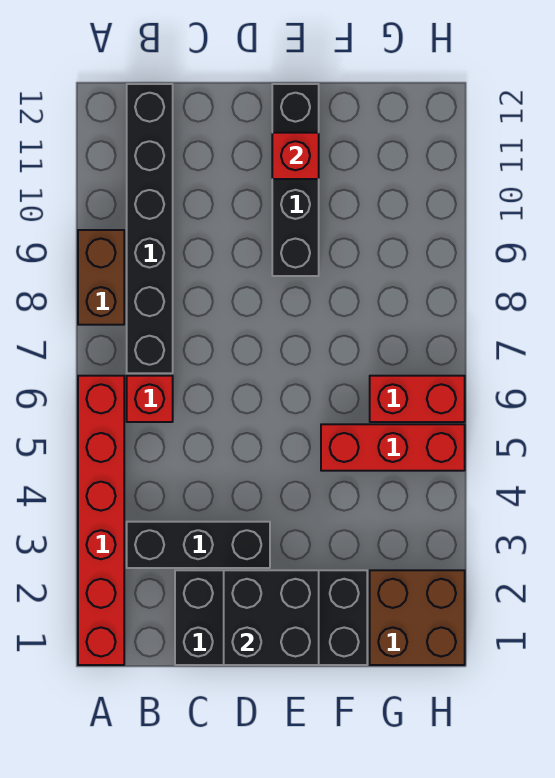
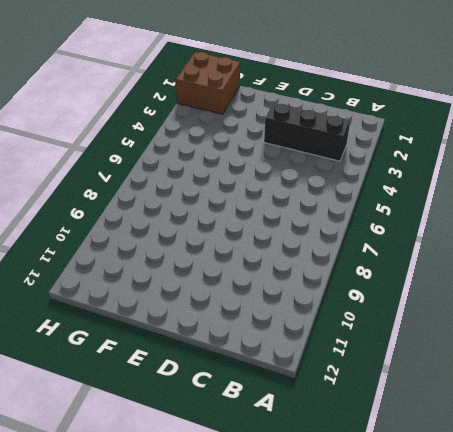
none -> red brick A1:A6 level 1
none -> brown brick A8:A9 level 1
none -> red brick B6 level 1

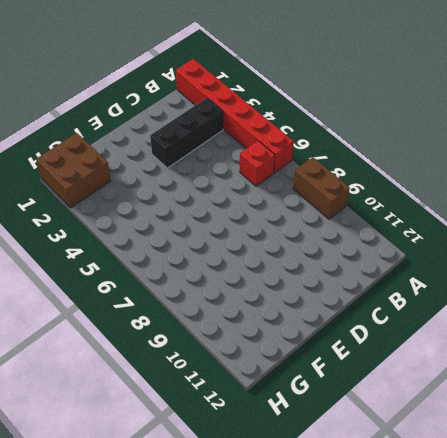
none -> black brick B7:B12 level 1
none -> black brick C1:F2 level 1
none -> black brick E9:E12 level 1

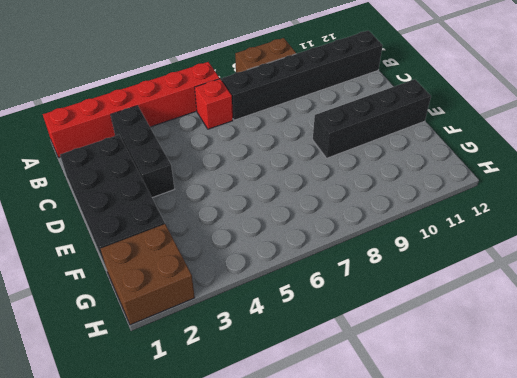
none -> red brick F5:H5 level 1
none -> red brick G6:H6 level 1
none -> black brick D1:E2 level 2

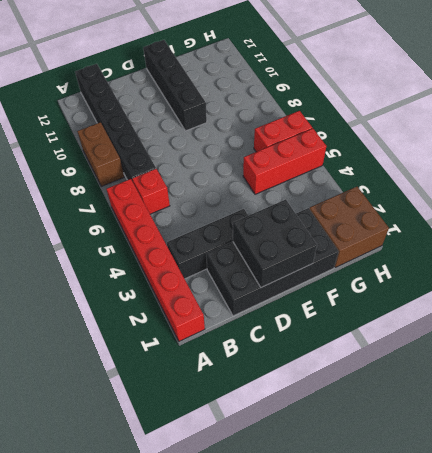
none -> red brick E11 level 2

